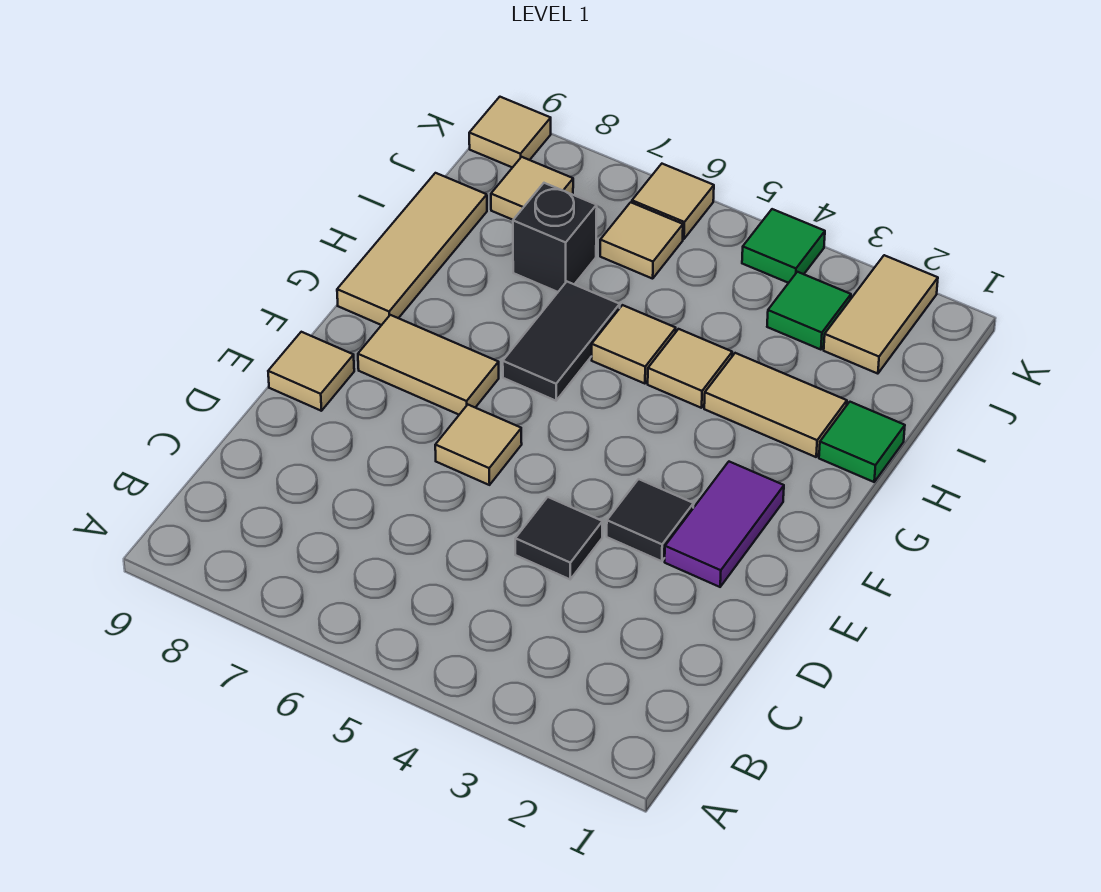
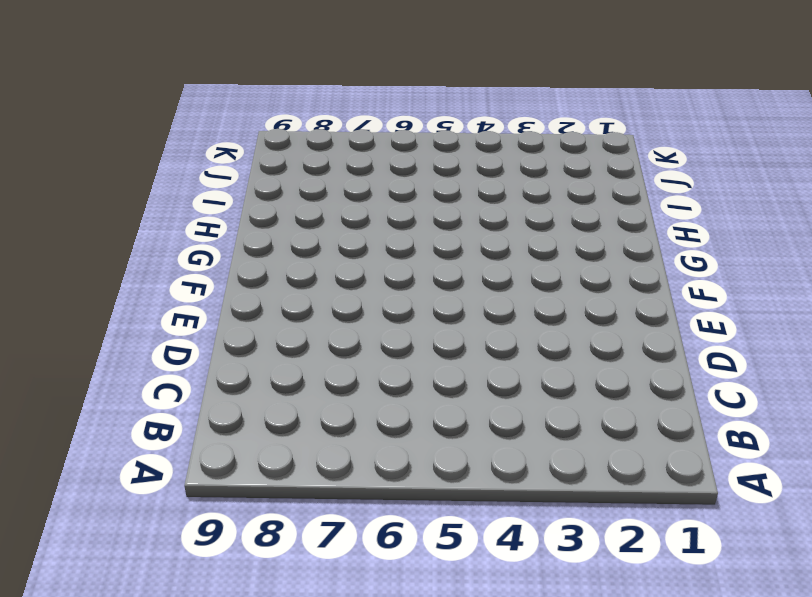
none -> black tile D4 level 1
none -> purple tile E2:F2 level 1
none -> black tile E3 level 1

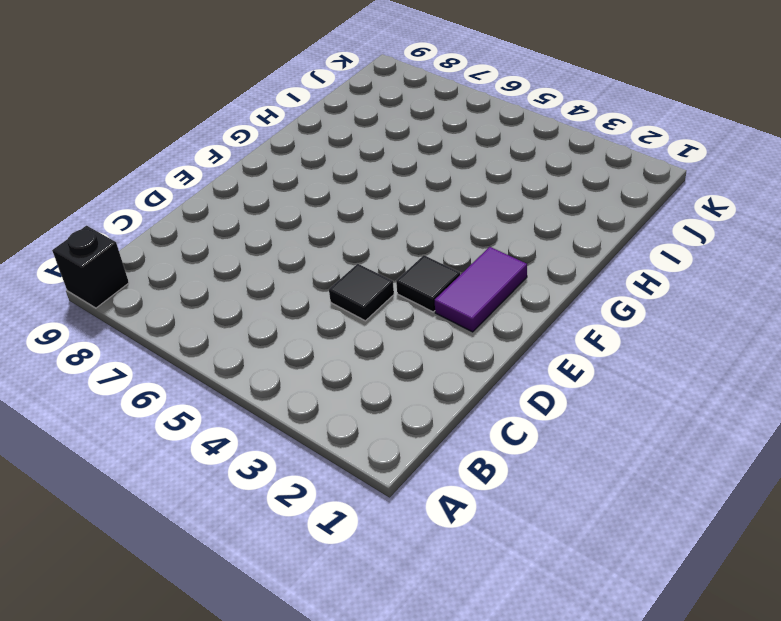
black brick A9 level 1 -> black brick I7 level 1
none -> tan tile E6 level 1
none -> tan tile E9 level 1
none -> tan tile F7:F8 level 1

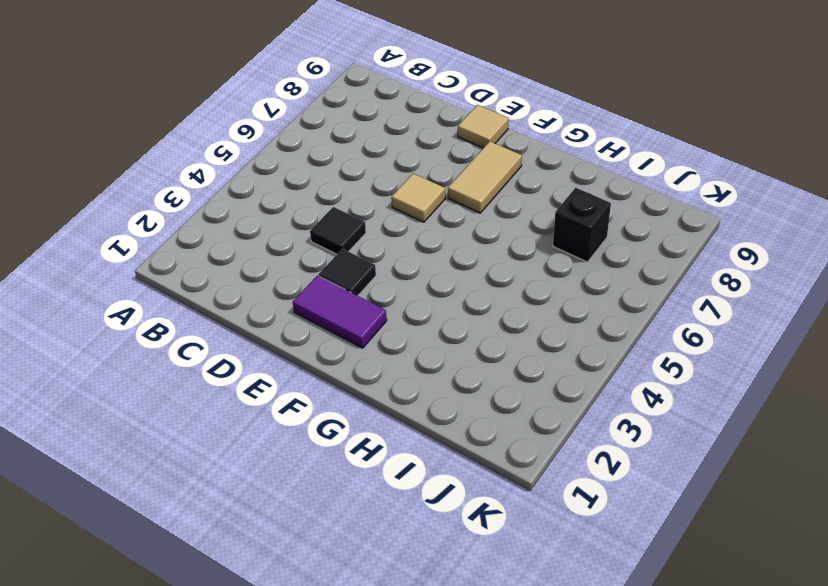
none -> black tile G6:H6 level 1
none -> tan tile G9:I9 level 1
none -> green tile H1 level 1

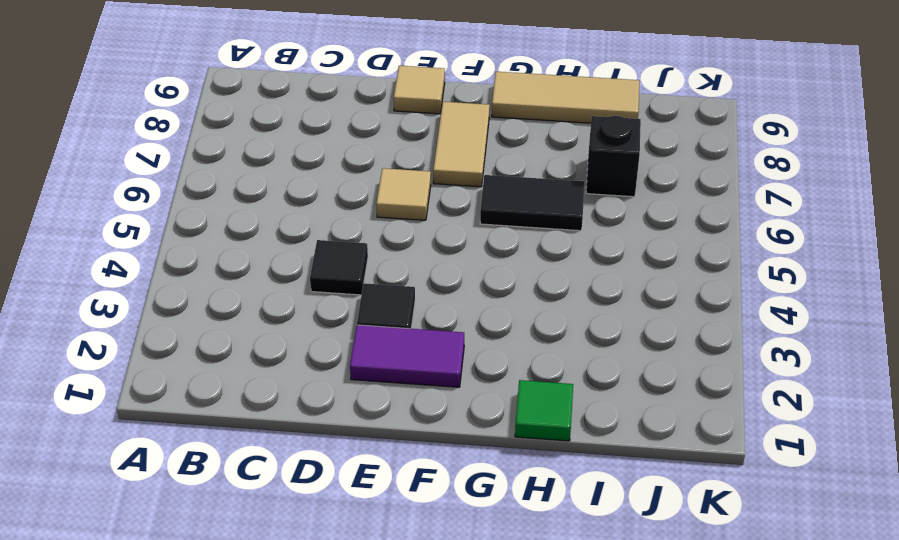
none -> tan tile H2:H3 level 1
none -> tan tile H4 level 1
none -> tan tile H5 level 1

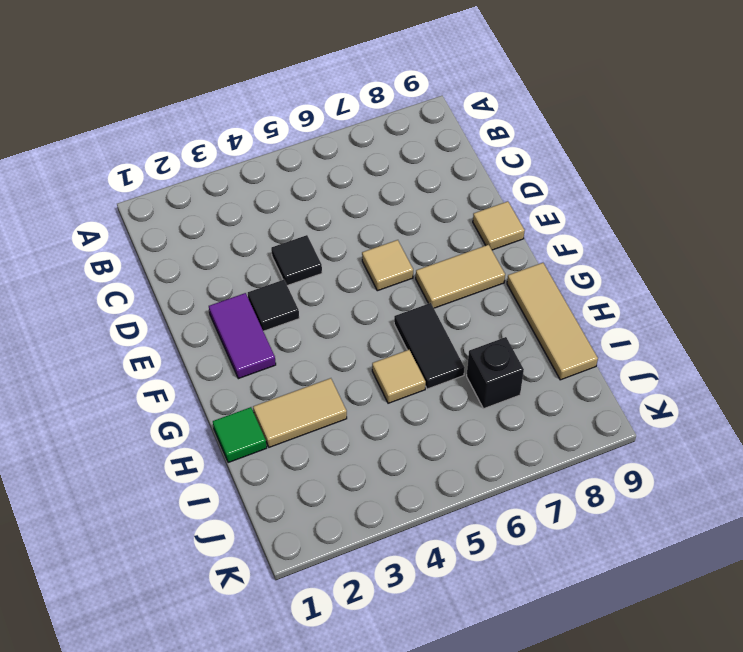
none -> tan tile H4 level 1
none -> tan tile J2:K2 level 1
none -> green tile J3 level 1

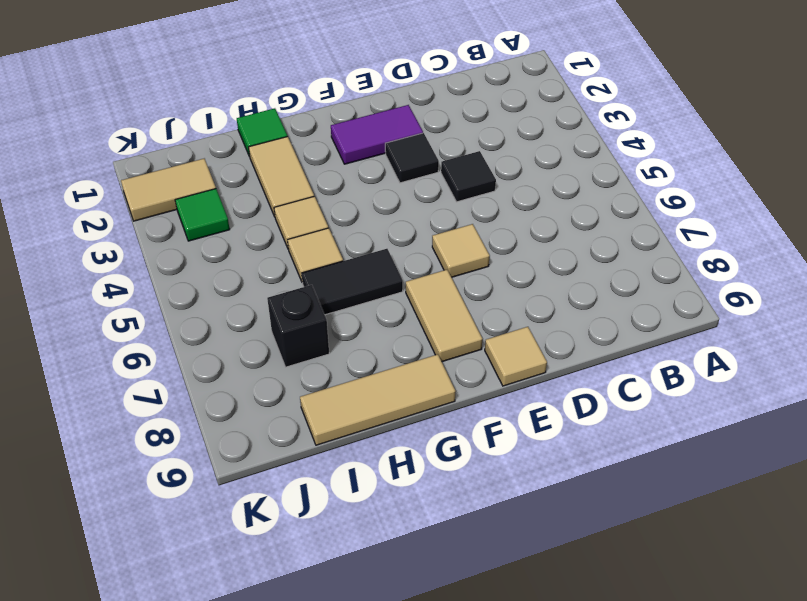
none -> tan tile J6 level 1
none -> tan tile J8 level 1
none -> green tile K4 level 1

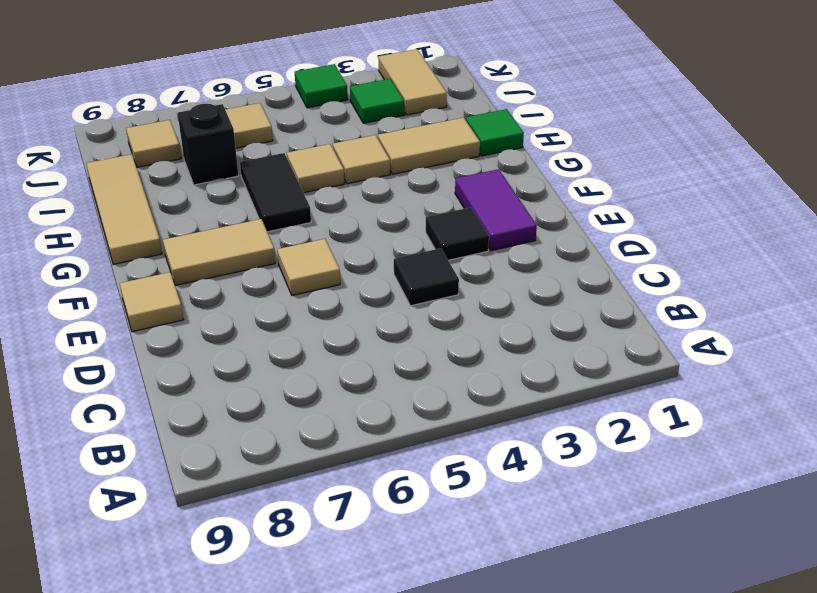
none -> tan tile K6 level 1
none -> tan tile K9 level 1

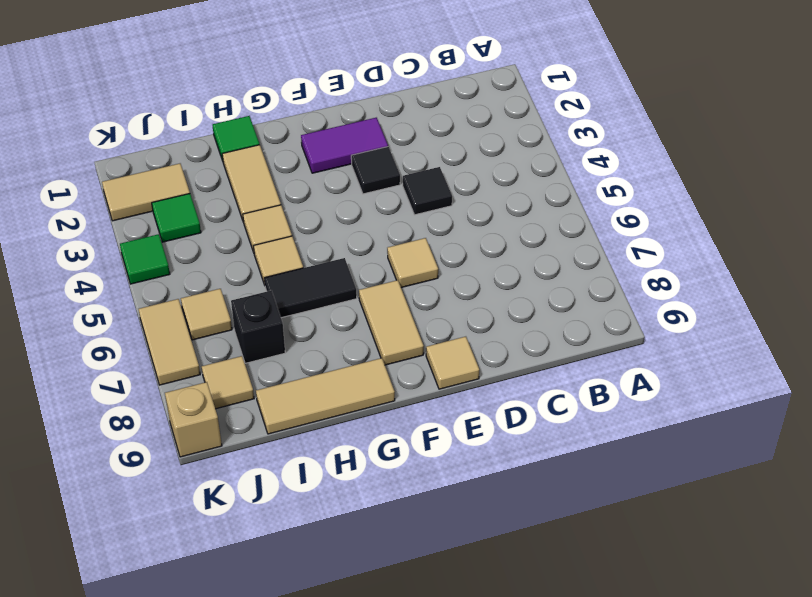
tan tile K6:K7 level 1 -> tan tile K6 level 1
tan brick K9 level 1 -> tan tile K9 level 1

